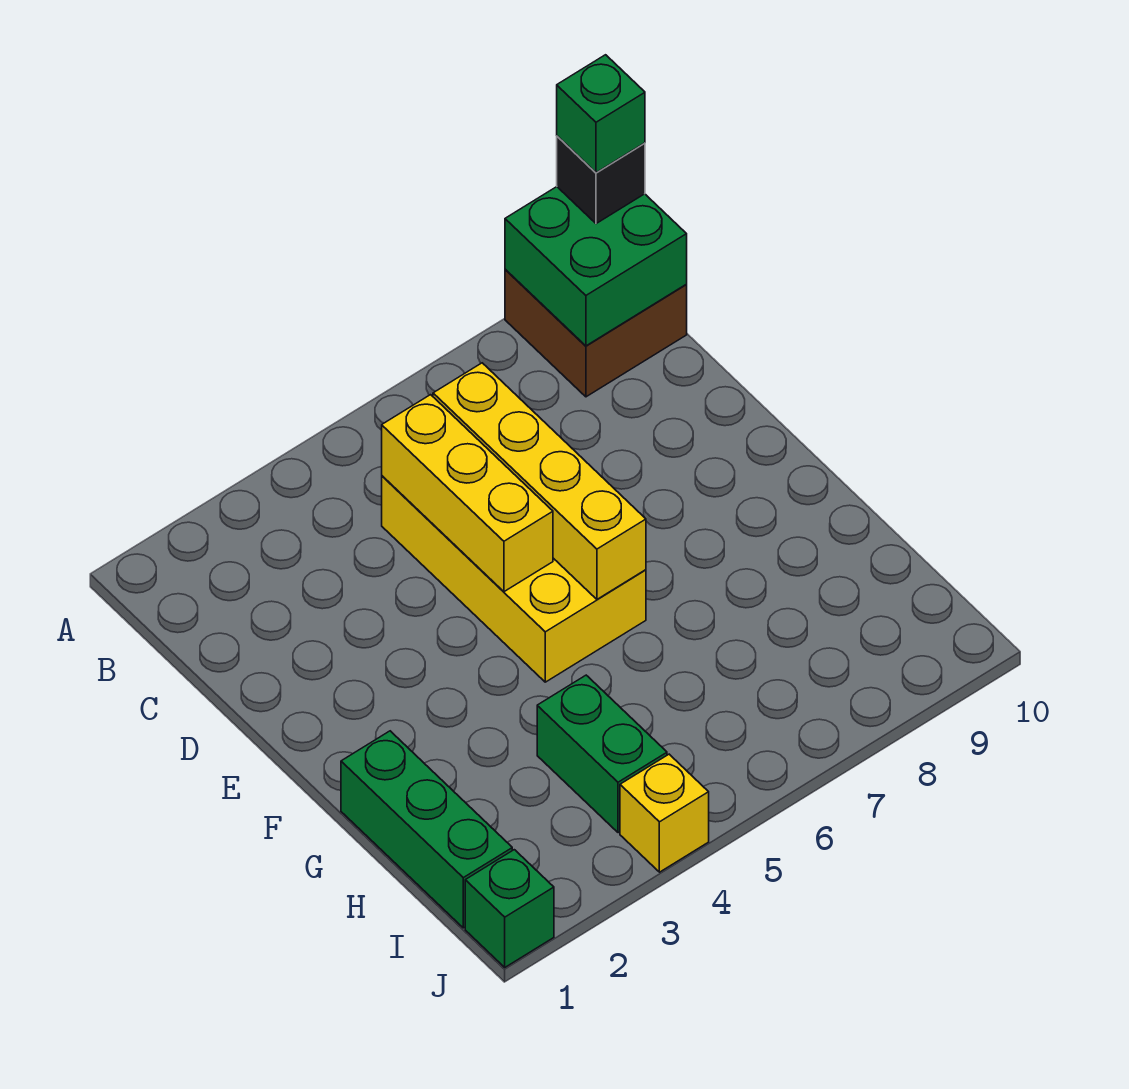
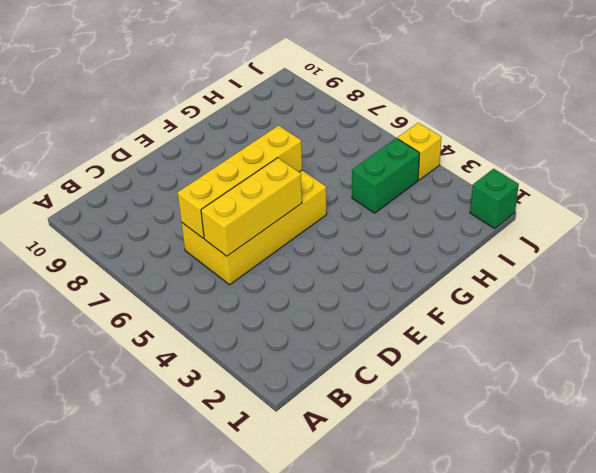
none -> brown brick A9:B10 level 1
none -> green brick G1:I1 level 1

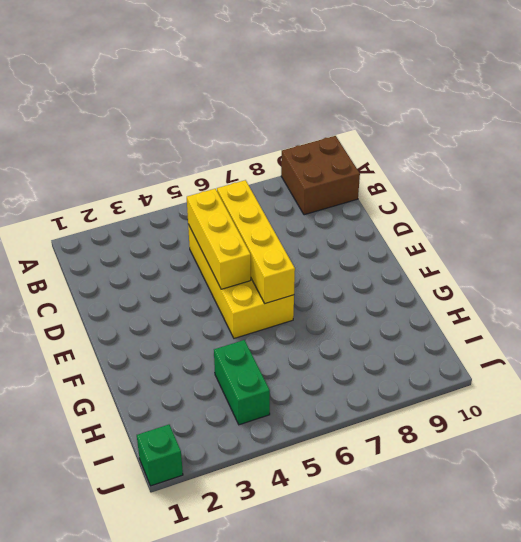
none -> green brick G1:I1 level 1
none -> yellow brick J4 level 1

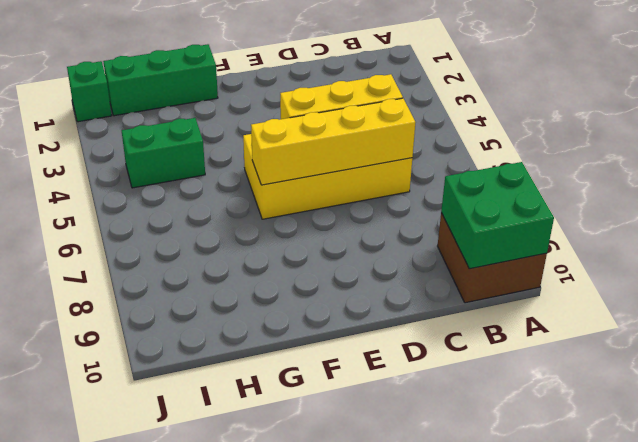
none -> yellow brick J4 level 1
none -> black brick A10 level 3

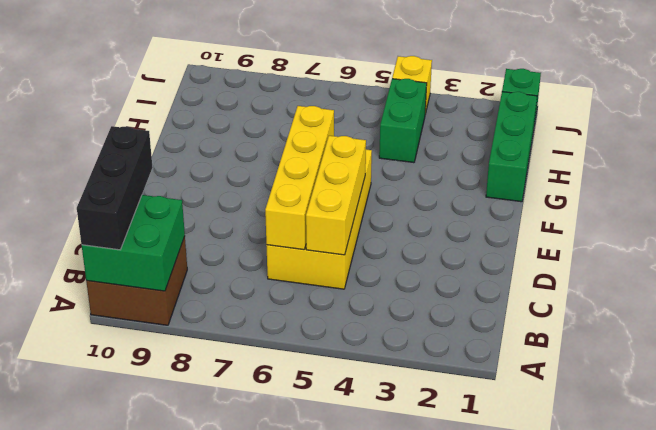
black brick A10:C10 level 3 -> black brick A10 level 3
none -> green brick A10 level 4

